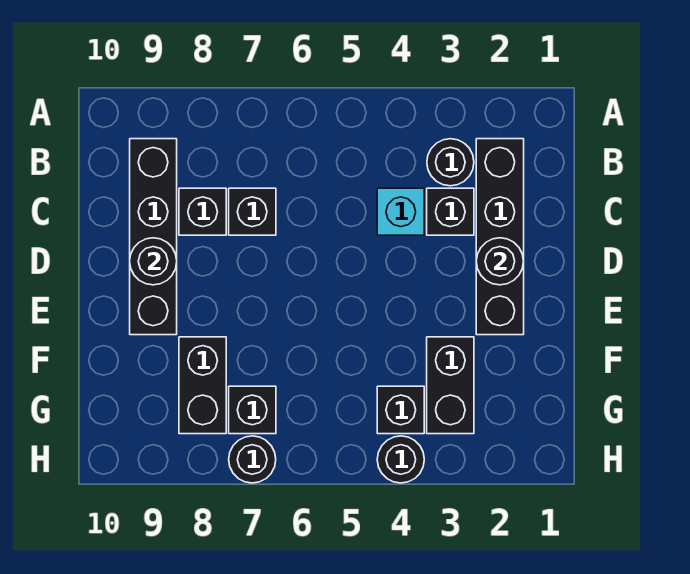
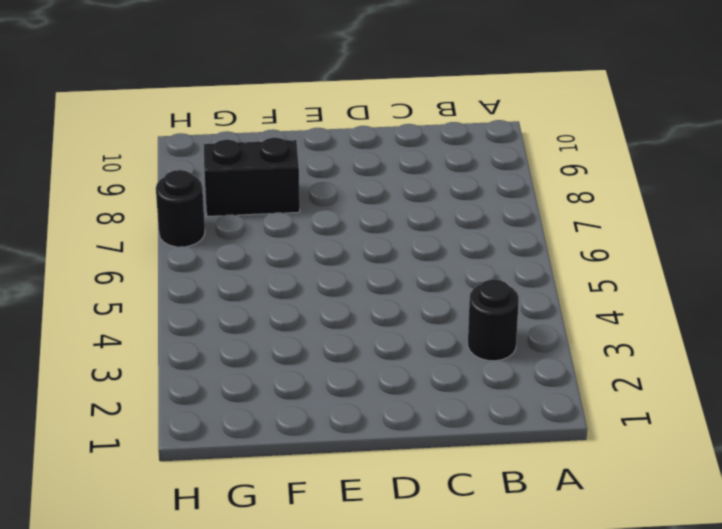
none -> black brick B2:E2 level 1
none -> black brick B9:E9 level 1
none -> black brick C3 level 1

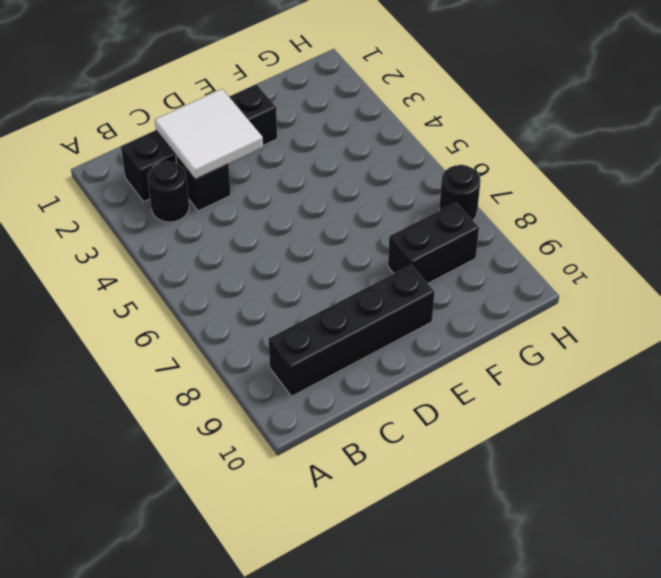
white tile C2:D3 level 2 -> black round brick D2 level 2
none -> cyan brick C4 level 1
none -> black brick C7 level 1
none -> black brick C8 level 1

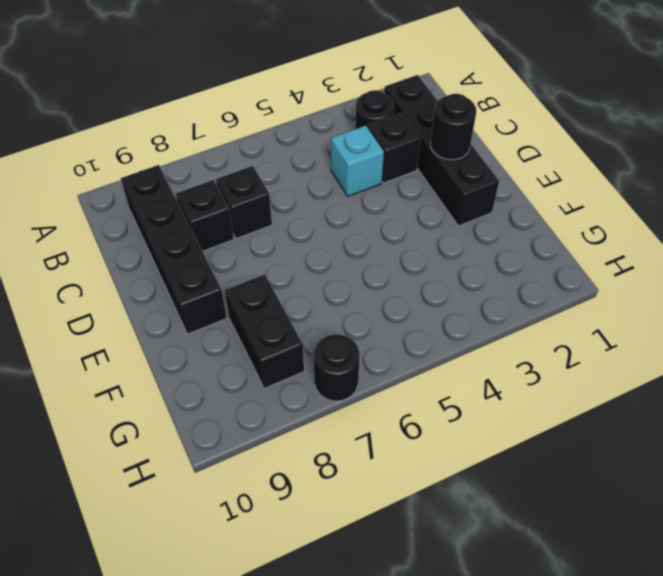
none -> black brick F3:G3 level 1
none -> black brick G4 level 1
none -> black brick G7 level 1

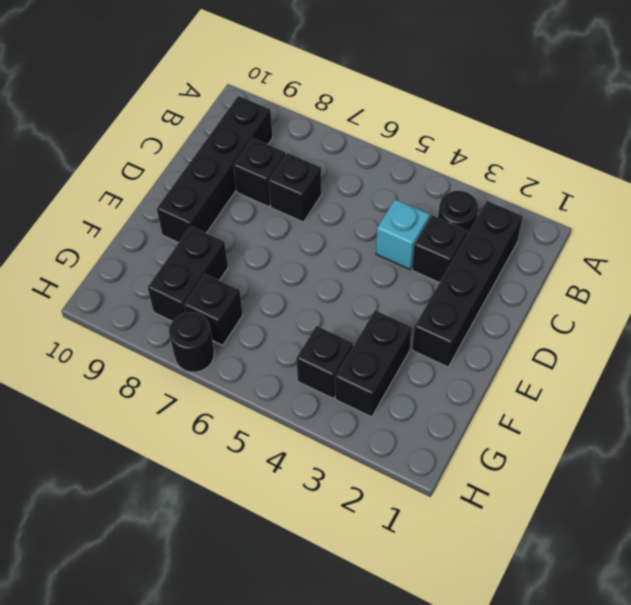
none -> black round brick H4 level 1
none -> black round brick D2 level 2
none -> black round brick D9 level 2

